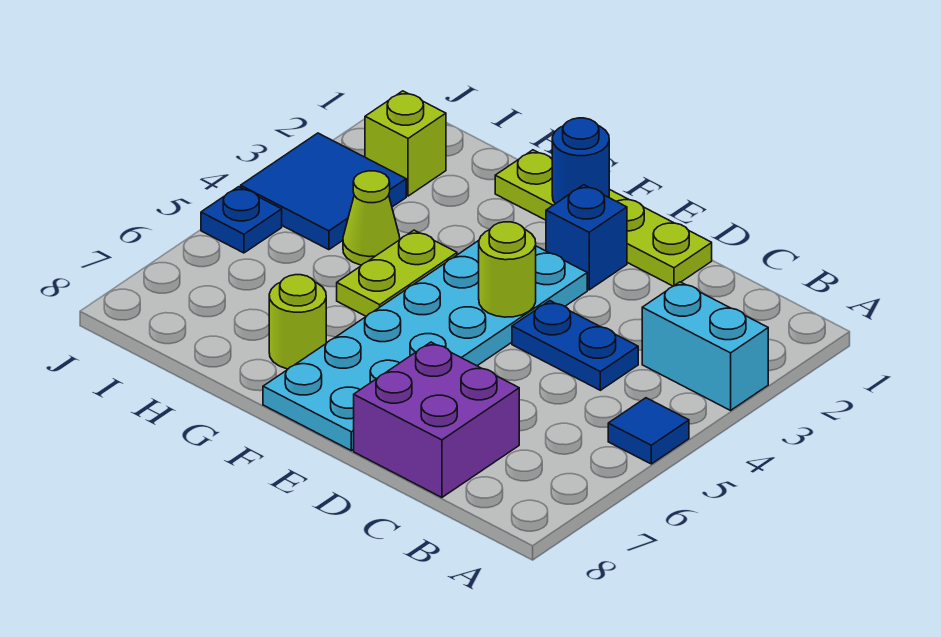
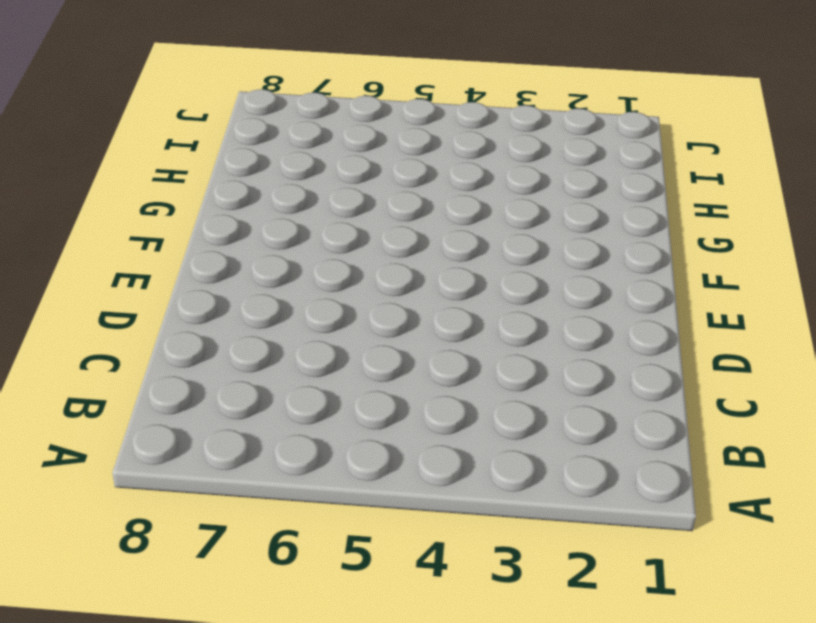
none -> cyan brick A3:B3 level 1
none -> blue tile A5 level 1
none -> blue plate C4:D4 level 1

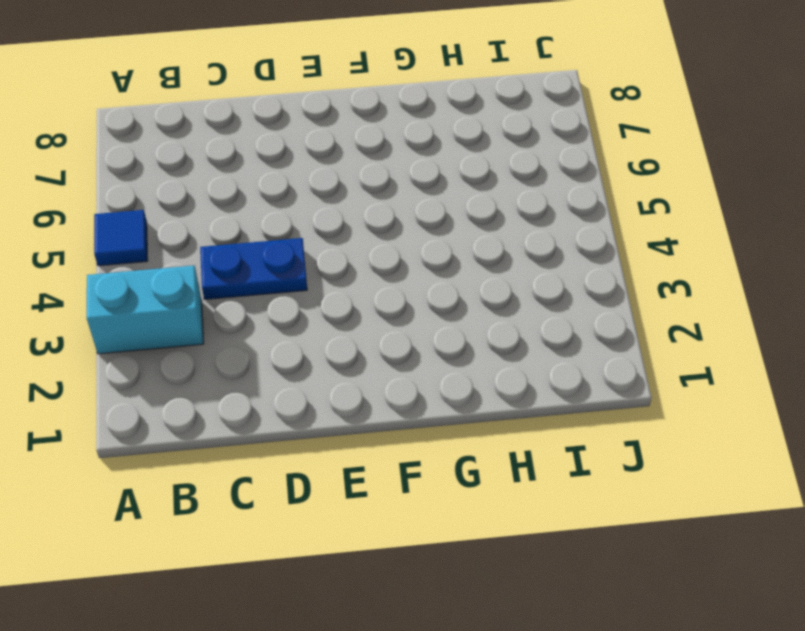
none -> purple brick C7:D8 level 1
none -> lime plate D1:G1 level 1
none -> blue brick E2 level 1

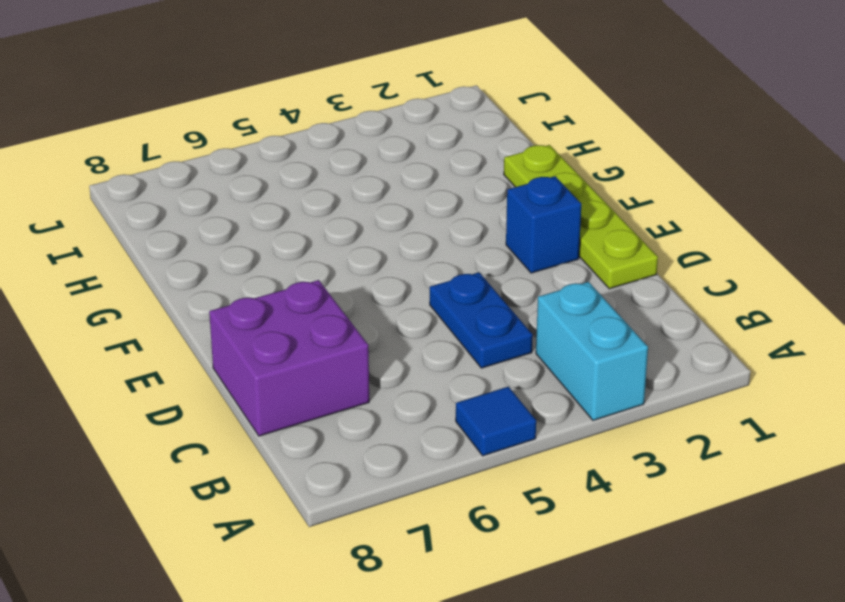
none -> cyan plate E3:F8 level 1
none -> lime plate G4:G5 level 1
none -> lime round brick G7 level 1

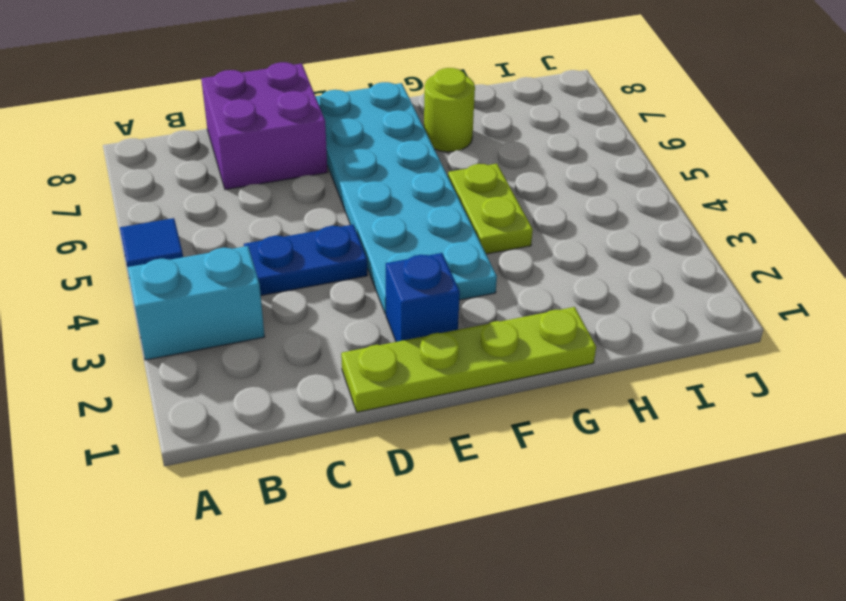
none -> lime cone H4 level 1
none -> lime brick I2 level 1
none -> blue tile I3:J4 level 1

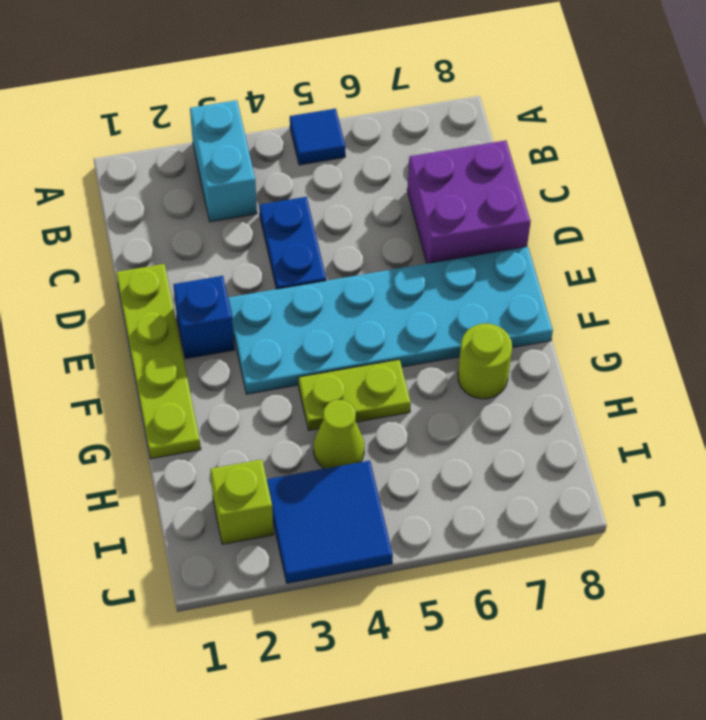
none -> blue plate J5 level 1
none -> lime round brick E4 level 2
none -> blue round brick F1 level 2

